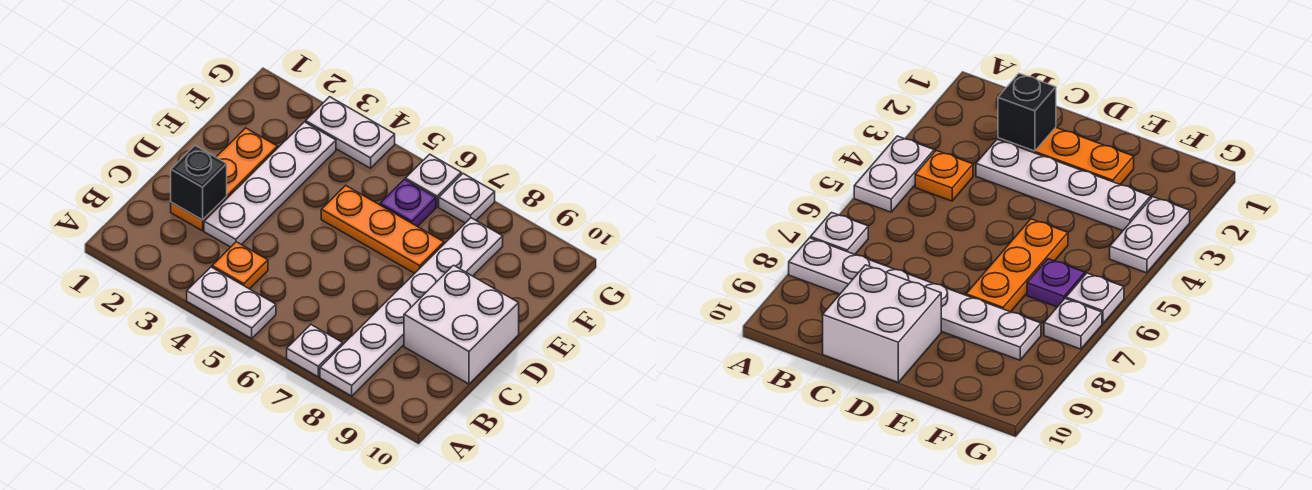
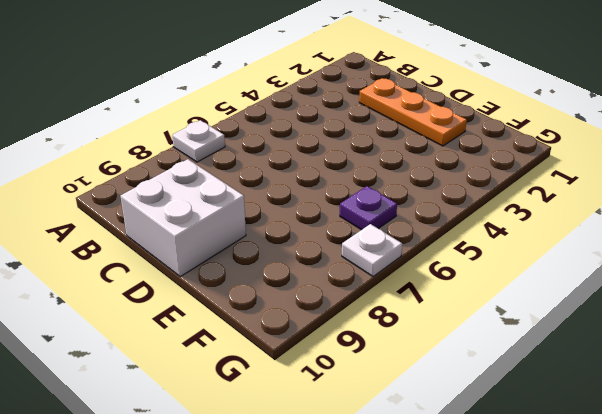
none -> white plate A4:A5 level 1
none -> white plate A8:F8 level 1
none -> orange plate B4 level 1

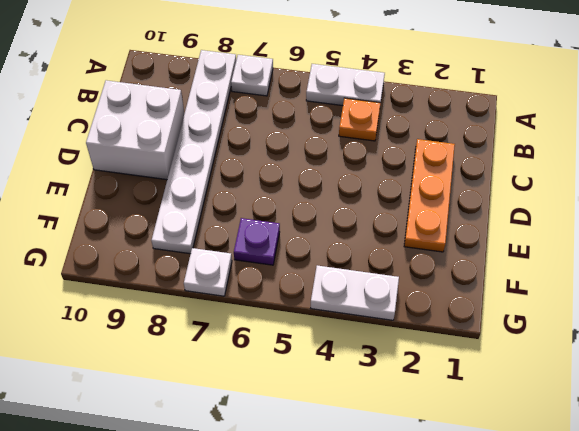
none -> white plate C3:F3 level 1
none -> orange plate E5:E7 level 1
none -> white plate G6 level 1

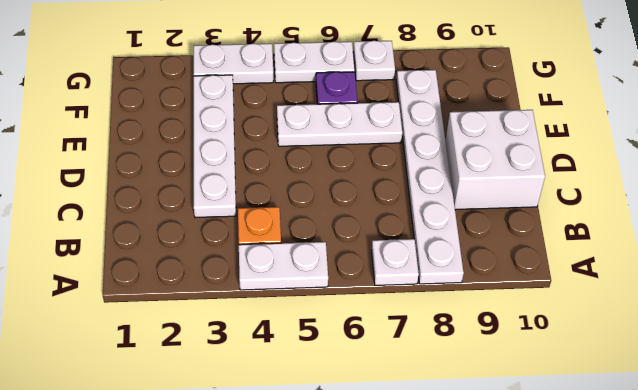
white plate E5:E7 level 1 -> orange plate E5:E7 level 1
white plate G5:G6 level 1 -> white plate G6 level 1
none -> orange plate C2:E2 level 1
none -> black brick C2 level 2

